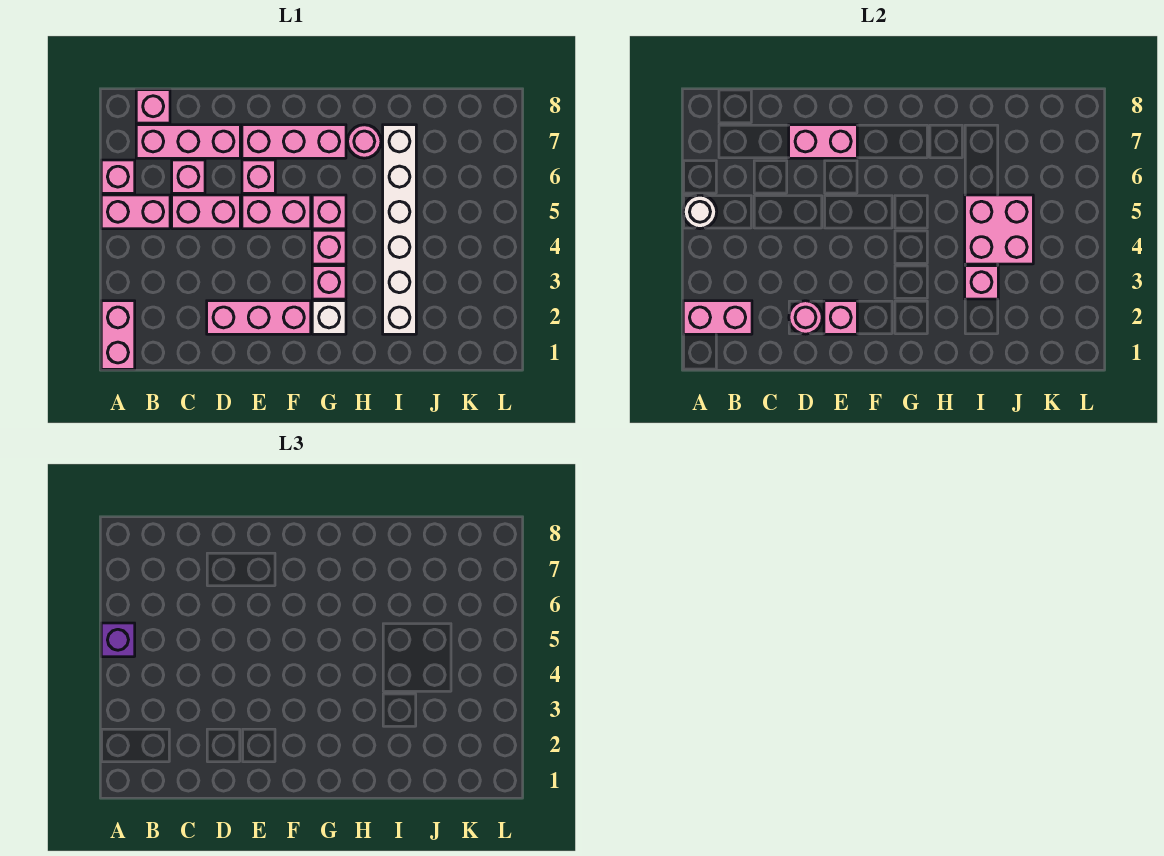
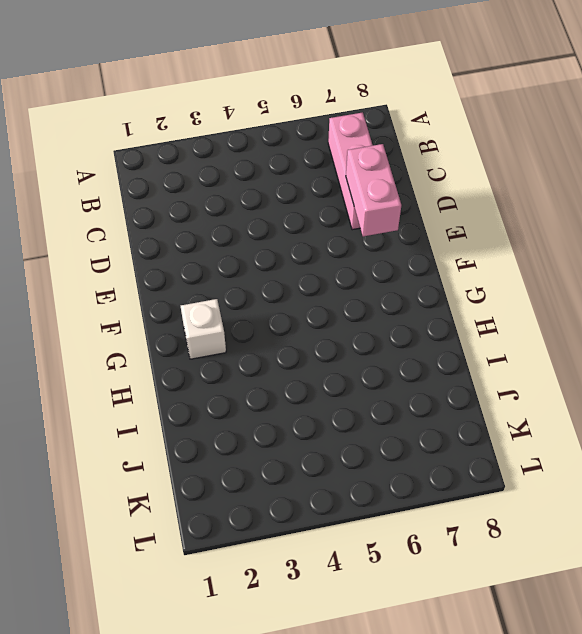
none -> pink brick A1:A2 level 1
none -> pink brick A5:B5 level 1
none -> pink brick A6 level 1

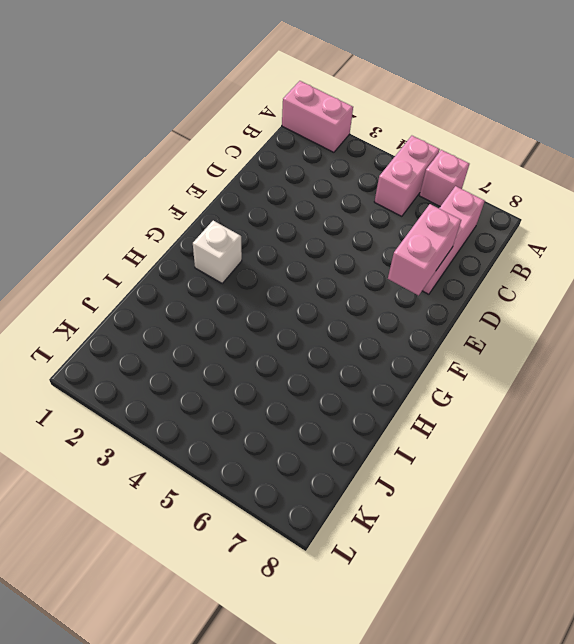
none -> pink brick B8 level 1
none -> pink brick C5:D5 level 1
none -> pink brick C6 level 1

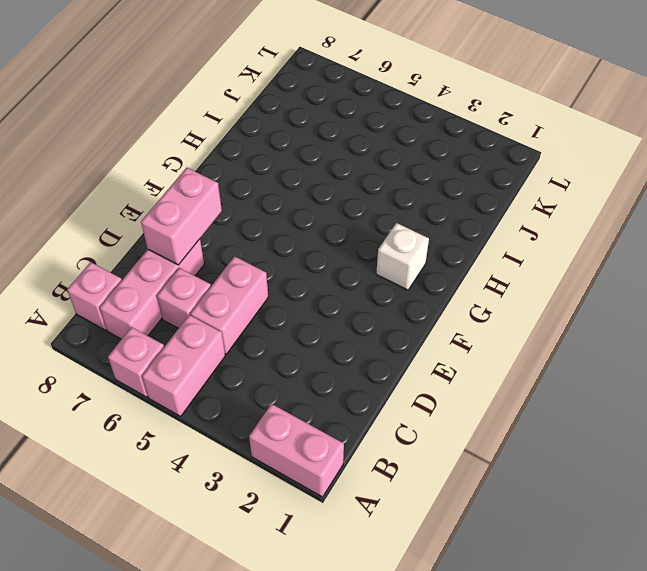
none -> pink brick D2:F2 level 1
none -> pink brick E5:F5 level 1
none -> pink brick E6 level 1

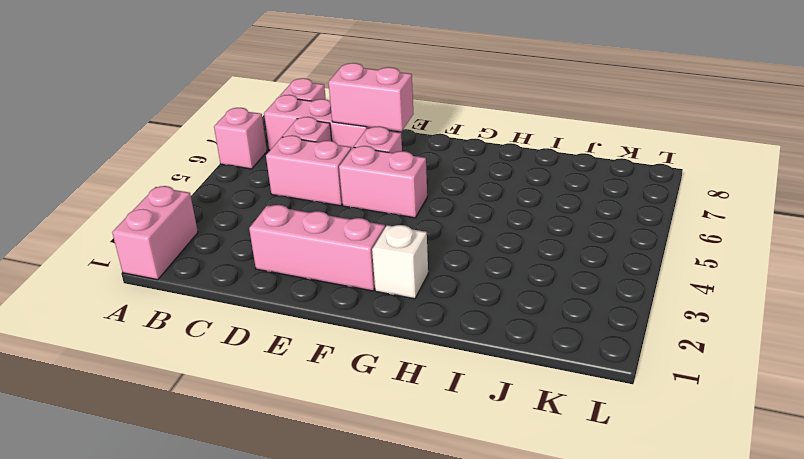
none -> pink brick A5:B5 level 1
none -> pink brick E7:G7 level 1
none -> pink brick G3 level 1

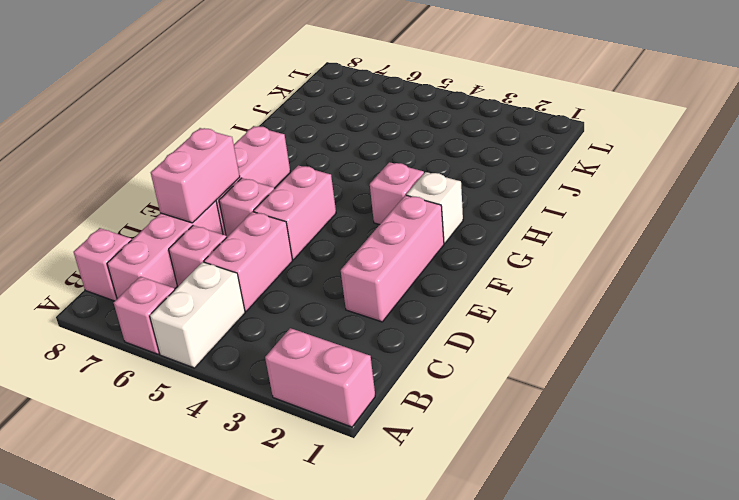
white brick A5:B5 level 1 -> pink brick A5:B5 level 1
none -> pink brick G4 level 1
none -> pink brick G5 level 1
none -> pink round brick H7 level 1

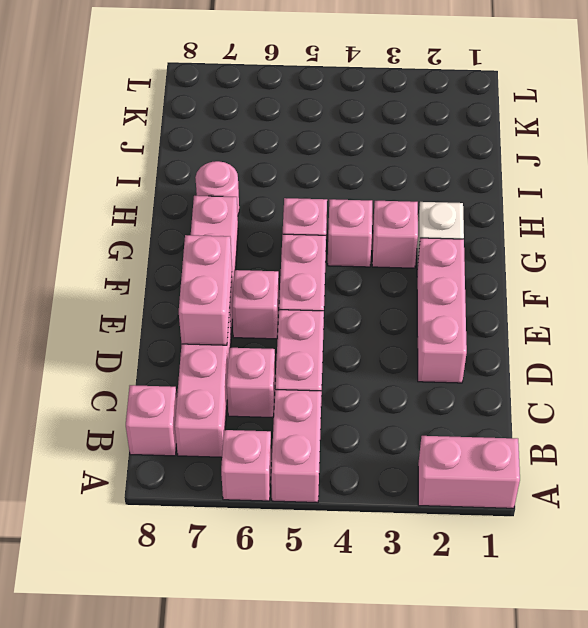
none -> white brick I2:I7 level 1
none -> pink brick A2:B2 level 2
none -> white round brick A5 level 2

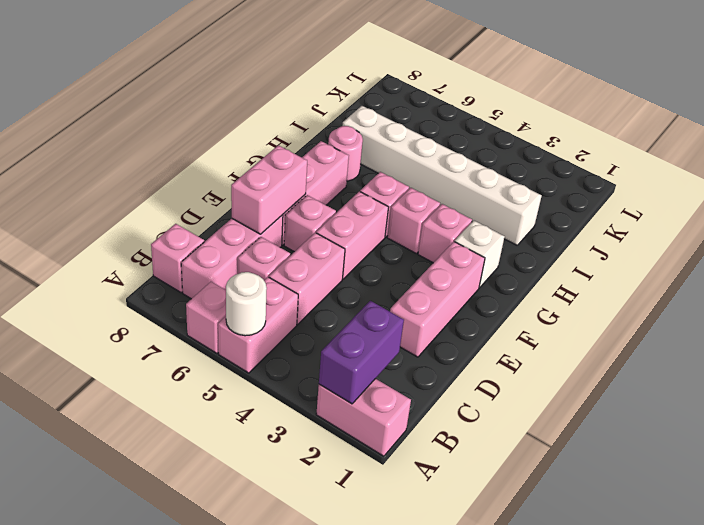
purple brick A2:B2 level 2 -> pink brick A2:B2 level 2
none -> pink round brick D2 level 2
none -> pink brick E2 level 2
none -> pink brick I3 level 2

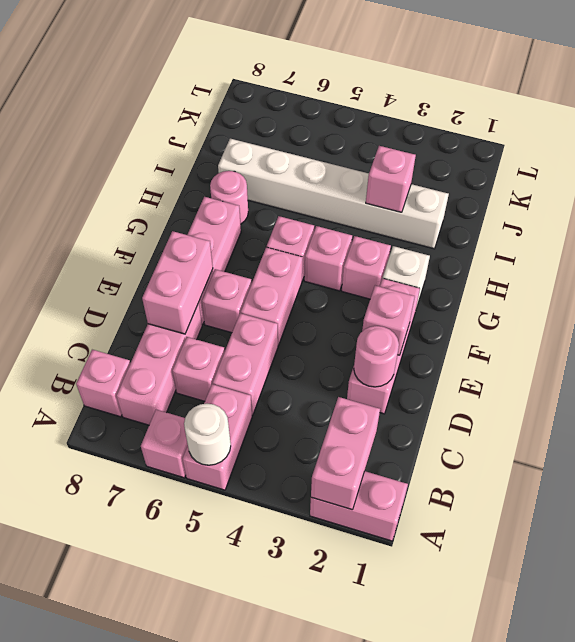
none -> pink brick I4:J5 level 2
none -> purple brick A5 level 3

